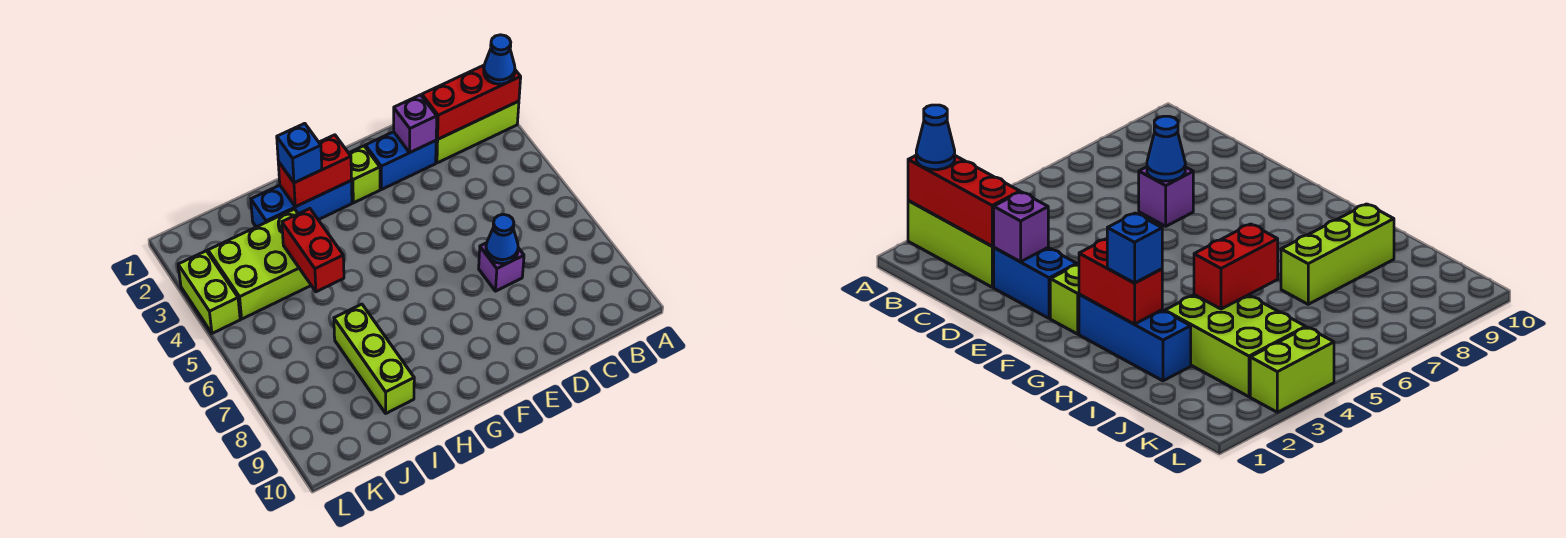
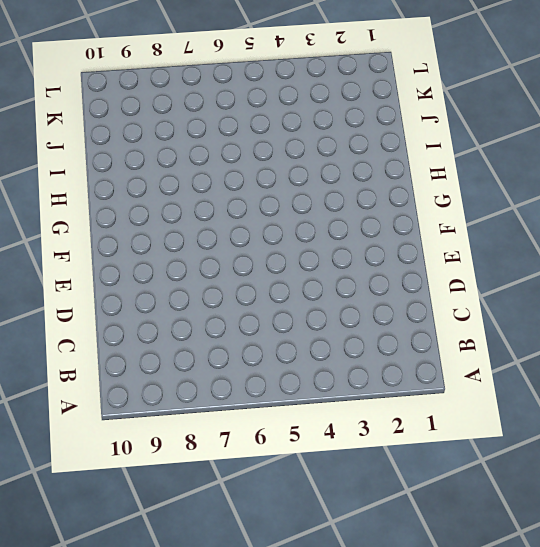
none -> lime brick A2:C2 level 1
none -> blue brick D2:E2 level 1
none -> purple brick D7 level 1

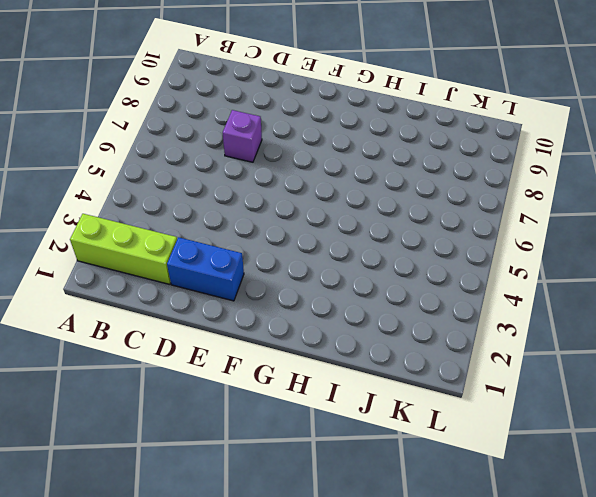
none -> lime brick F2 level 1
none -> blue brick G2:I2 level 1
none -> lime brick I3:K4 level 1

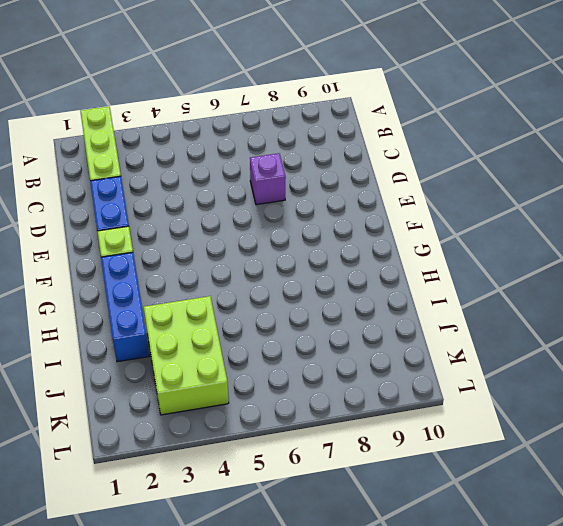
none -> lime brick I7:I9 level 1
none -> lime brick L3:L4 level 1
none -> red brick A2:C2 level 2

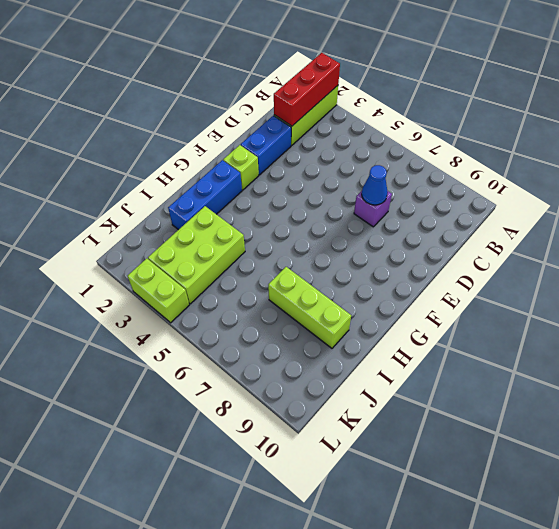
none -> purple brick D2 level 2
none -> red brick G2:H2 level 2
none -> red brick I4:I5 level 2

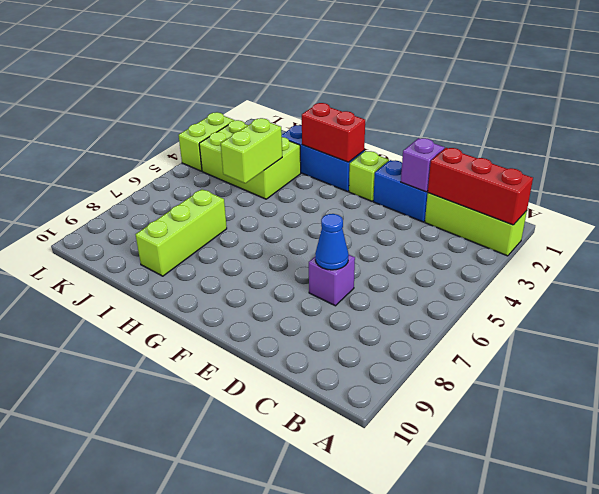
lime brick I4:I5 level 2 -> red brick I4:I5 level 2
none -> blue cone A2 level 3
none -> blue brick H2 level 3

